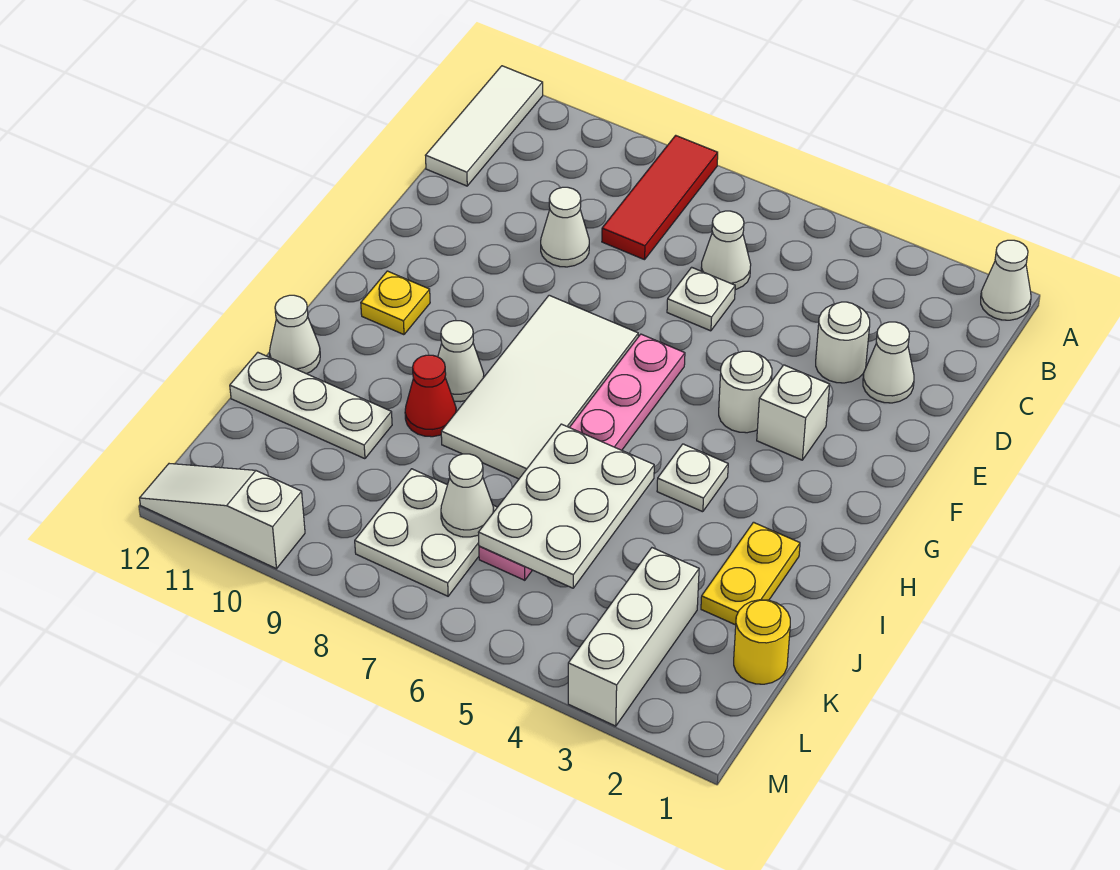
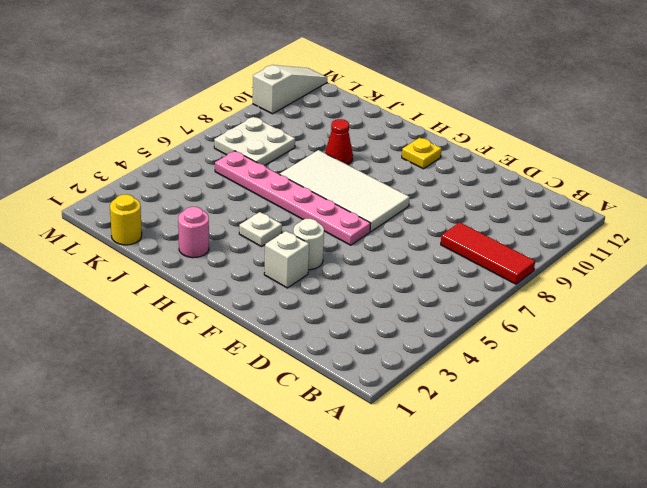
pink round brick I2 level 1 -> yellow plate I2:J2 level 1
none -> white cone A1 level 1
none -> white tile A12:C12 level 1
none -> white cone C6 level 1

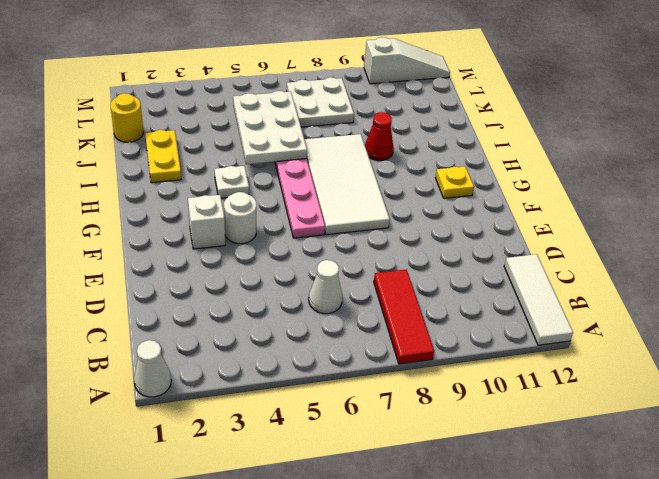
none -> white cone D2 level 1
none -> white round brick D3 level 1
none -> white plate D6 level 1

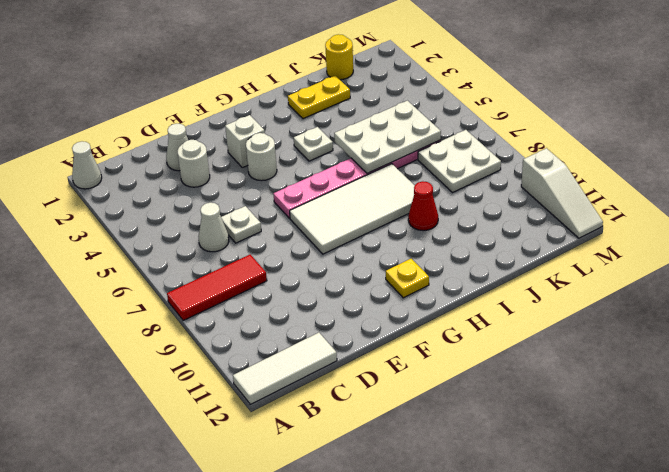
none -> white cone D9 level 1
none -> white cone H9 level 1
none -> white cone I12 level 1

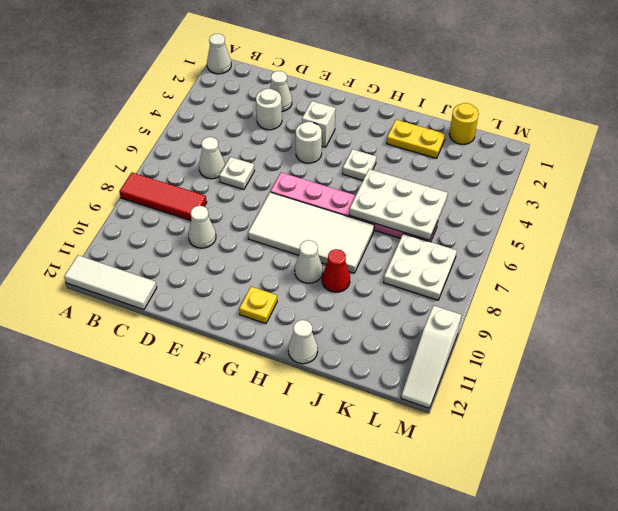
none -> white plate J10:J12 level 1
none -> white brick K3:M3 level 1
none -> white cone K7 level 2

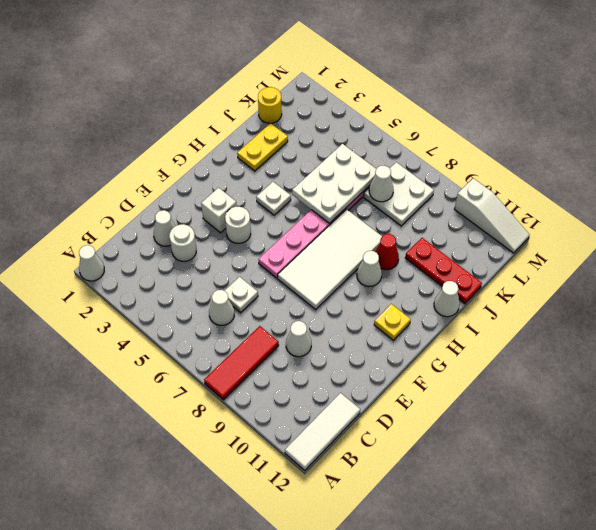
red plate J10:J12 level 1 -> white plate J10:J12 level 1
none -> white brick K3:M3 level 1

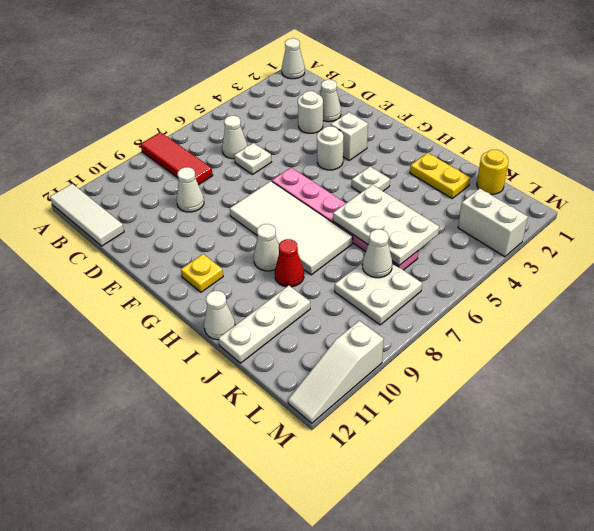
white brick L3:M3 level 1 -> white brick K3:M3 level 1

